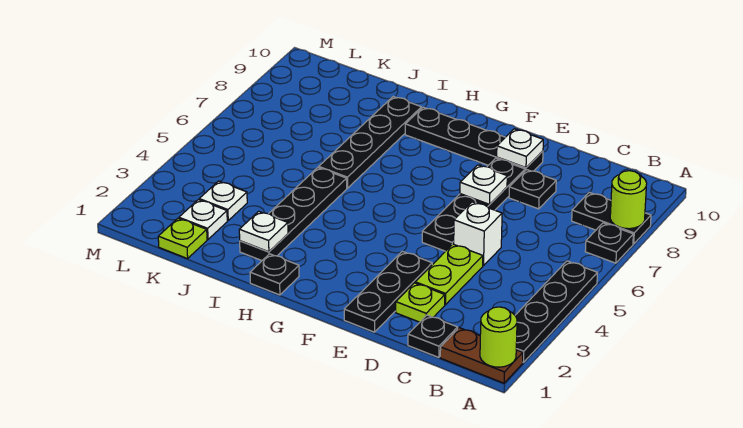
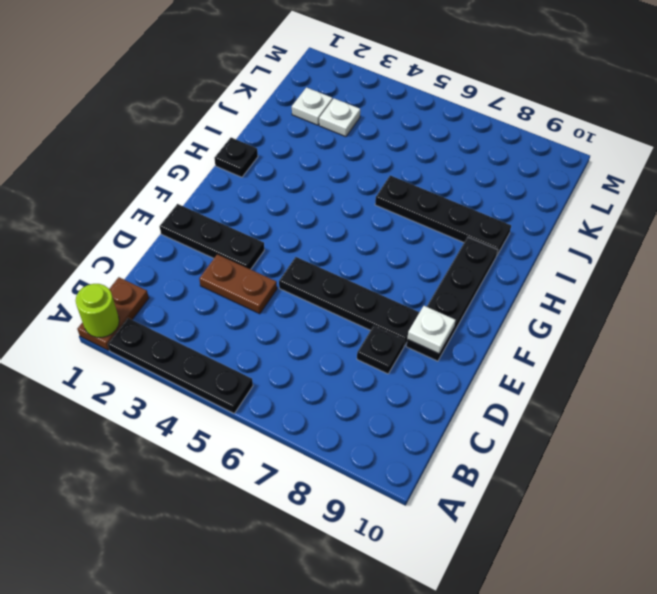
brown plate D3:D4 level 1 -> lime plate D3:D4 level 1
none -> black plate A7 level 1
none -> black plate A8:B8 level 1
none -> black plate C1 level 1

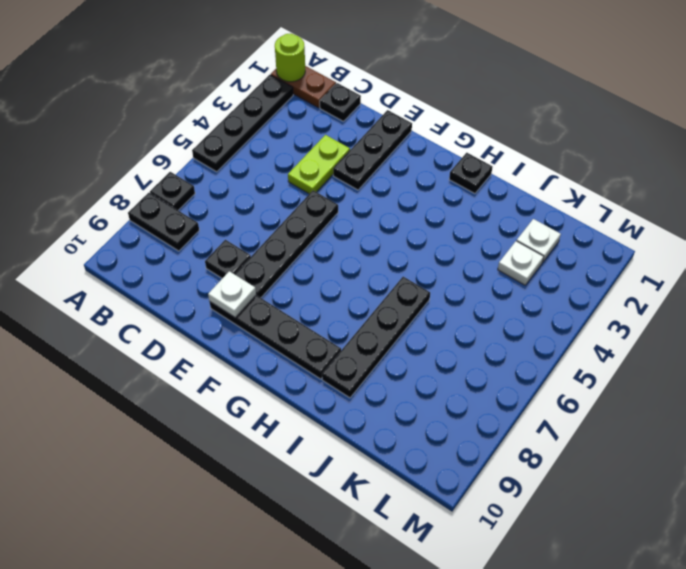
none -> lime plate D2 level 1
none -> white brick D5 level 1
none -> black plate I2:I5 level 1

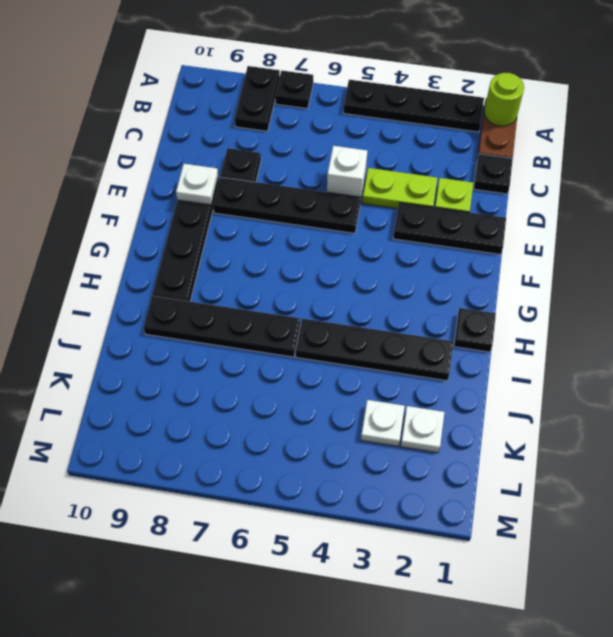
none -> lime plate K1 level 1
none -> lime round brick A8 level 2
none -> white plate E7 level 2

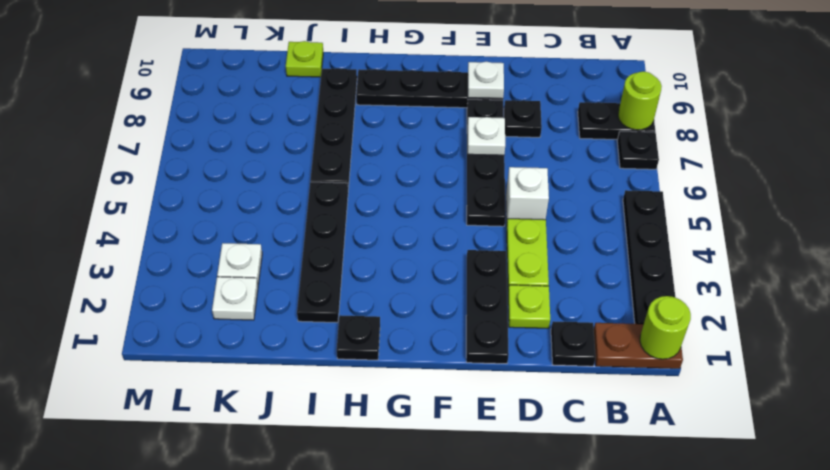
lime plate J10 level 1 -> lime plate K1 level 1
none -> white plate I2 level 2

